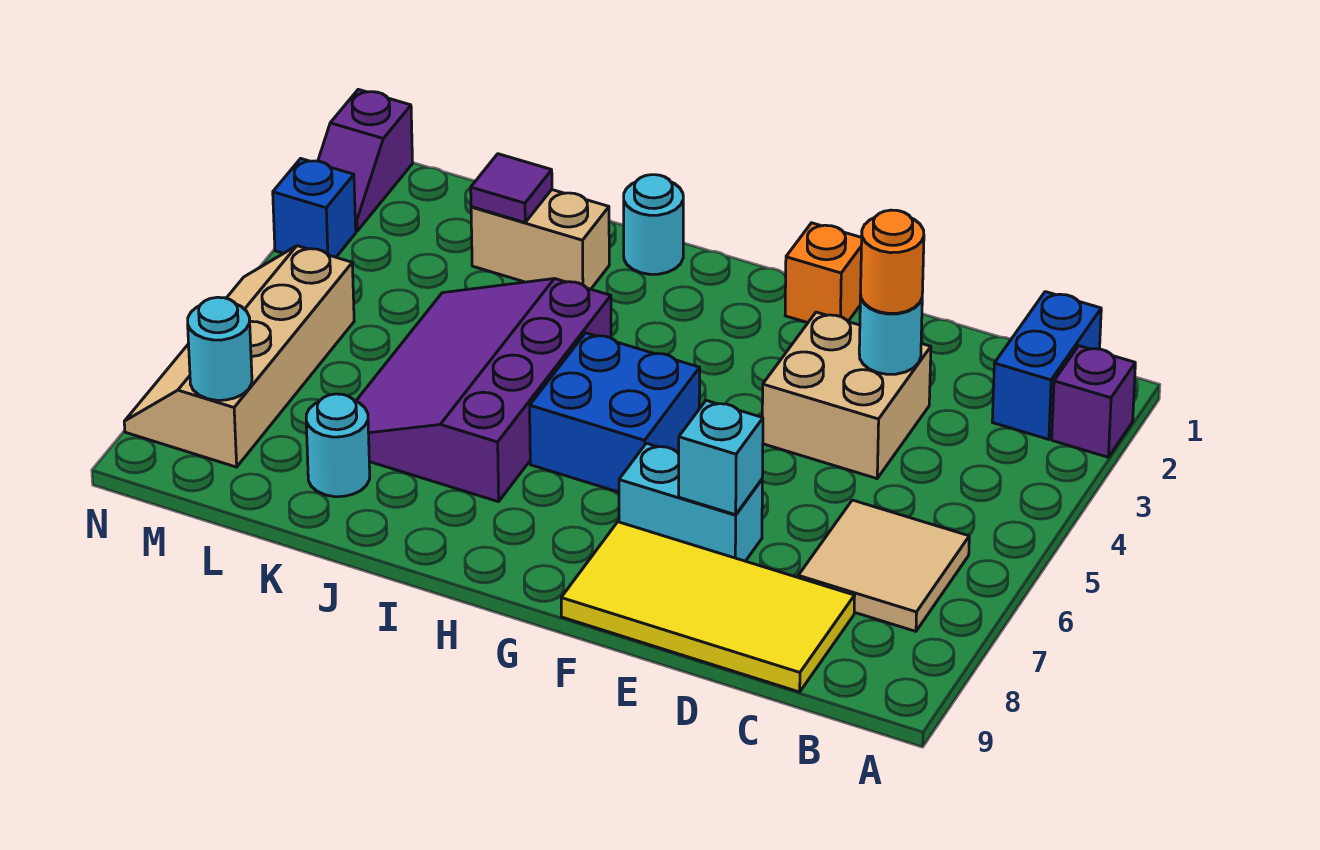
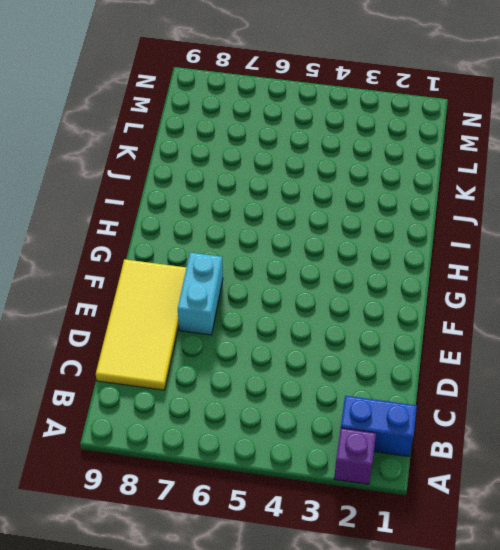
none -> tan tile B6:C7 level 1
none -> tan brick D3:E4 level 1
none -> orange brick F1 level 1

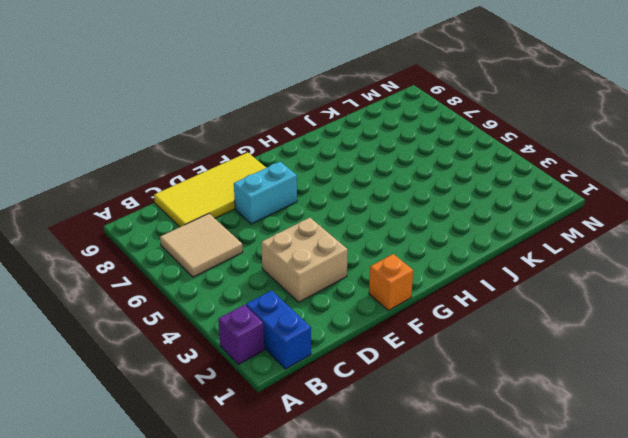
none -> blue brick G5:H6 level 1
none -> cyan round brick I1 level 1
none -> purple slope I4:K7 level 1 top I

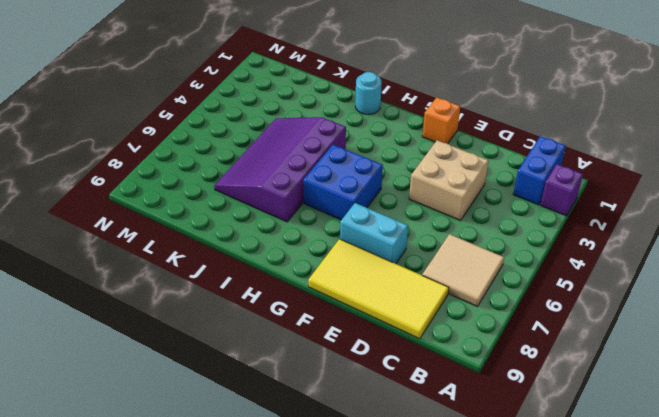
none -> tan brick J2:K2 level 1
none -> cyan round brick K8 level 1
none -> tan slope M5:N8 level 1 top M

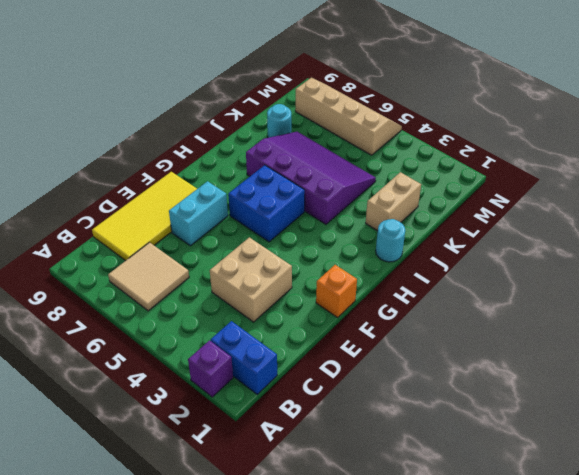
none -> purple slope N1:N2 level 1 top 1
none -> blue brick N3 level 1
none -> cyan round brick D3 level 2

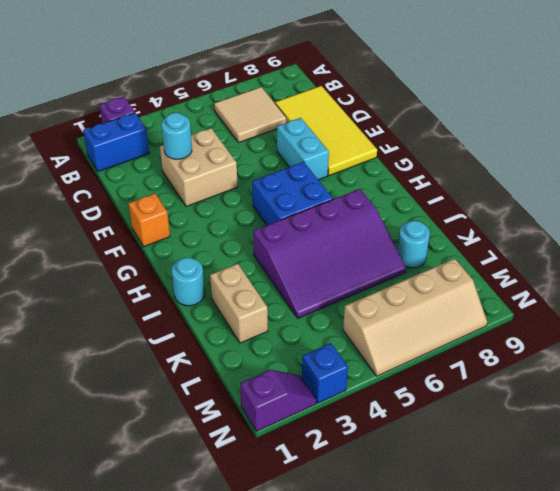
none -> cyan brick E7 level 2
none -> purple tile K2 level 2
none -> cyan round brick M8 level 2

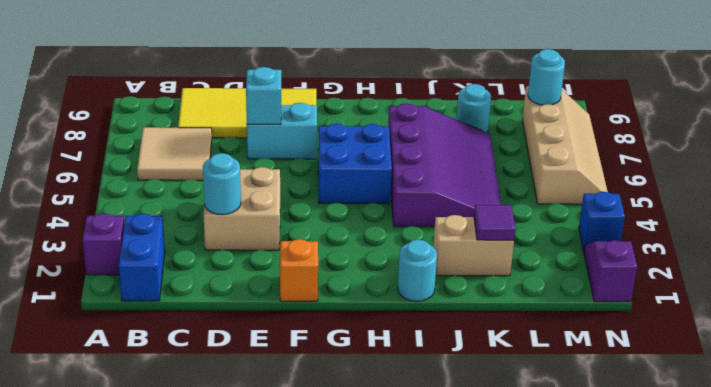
none -> orange round brick D3 level 3

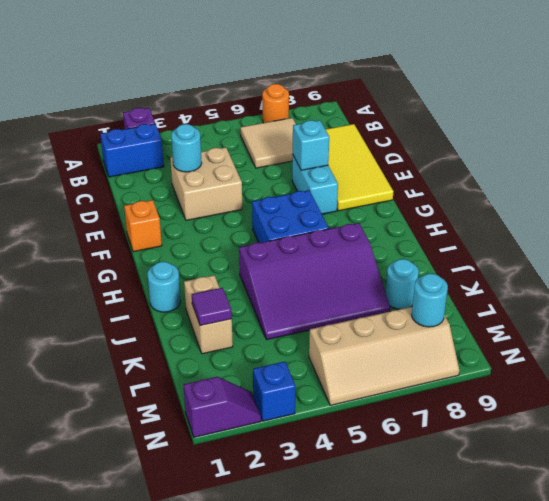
orange round brick A7 level 1 -> orange round brick D3 level 3

